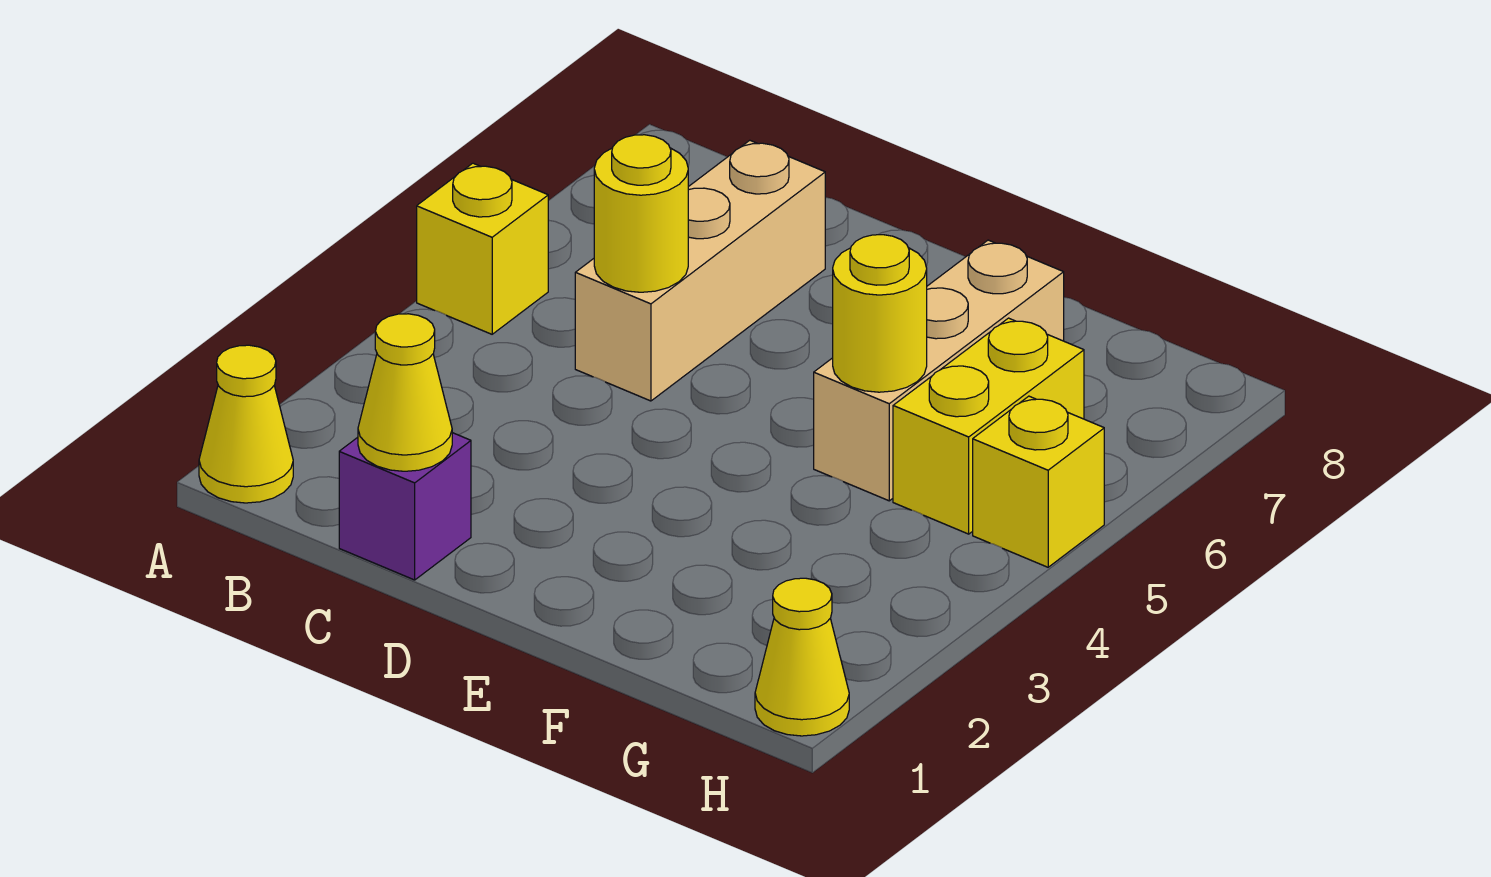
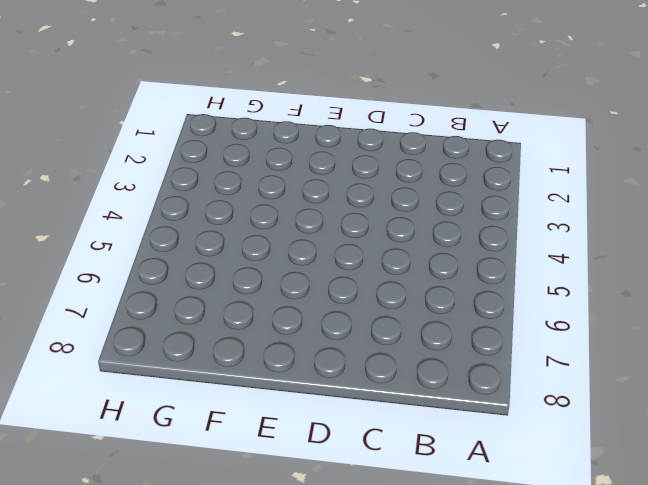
none -> yellow cone A1 level 1
none -> yellow brick A5 level 1

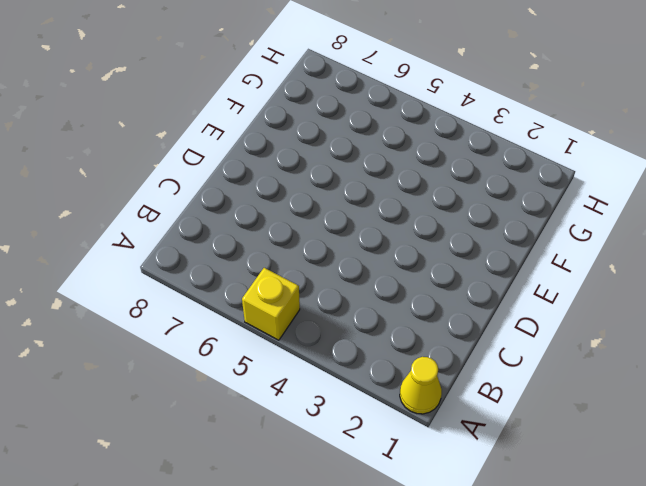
none -> purple brick C1 level 1
none -> tan brick C5:C7 level 1

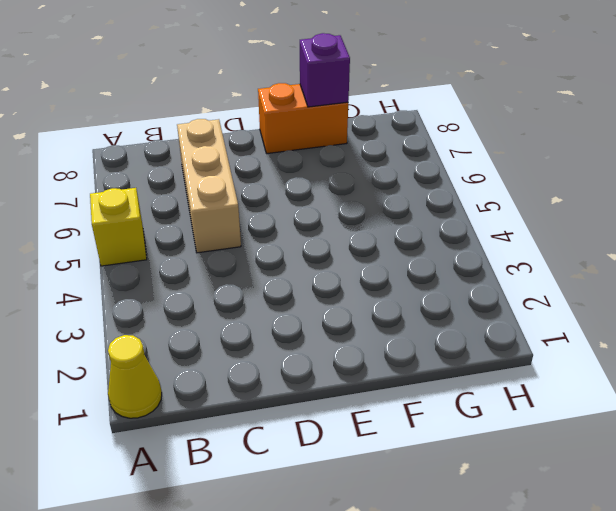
orange brick E8:F8 level 1 -> none
purple brick F8 level 2 -> purple brick C1 level 1
none -> tan brick F5:F7 level 1
none -> yellow brick G5:G6 level 1

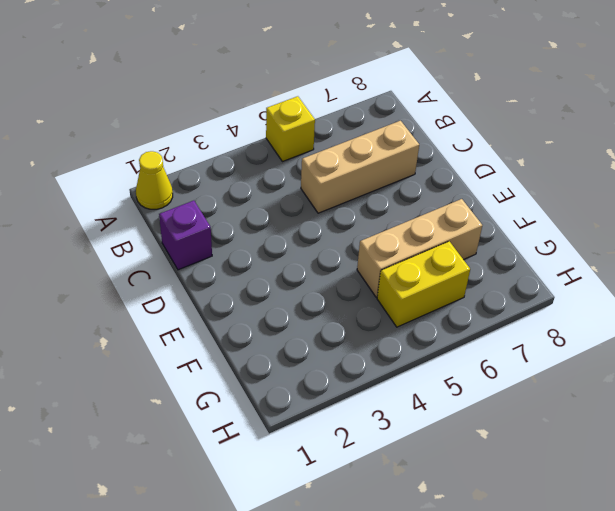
none -> yellow cone H1 level 1
none -> yellow brick H5 level 1

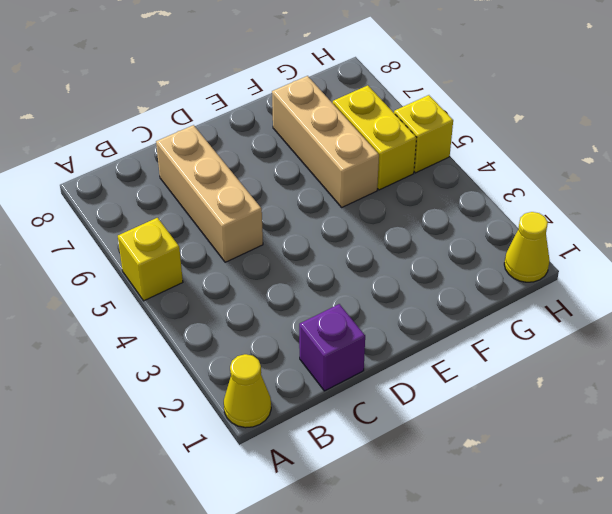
none -> yellow cone C1 level 2
none -> yellow round brick C5 level 2

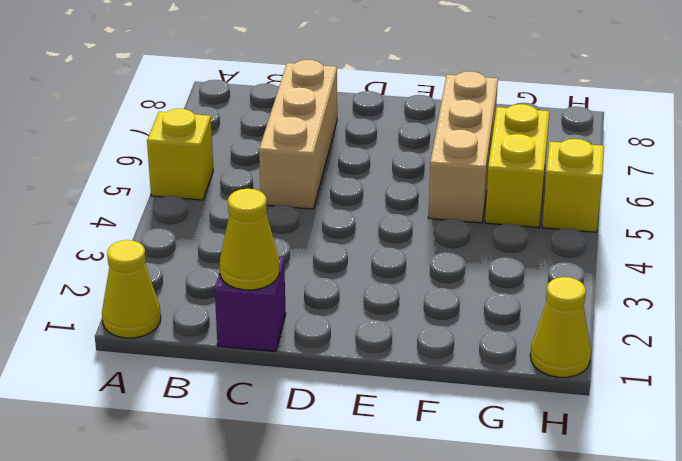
none -> yellow round brick C5 level 2
none -> yellow round brick F5 level 2

